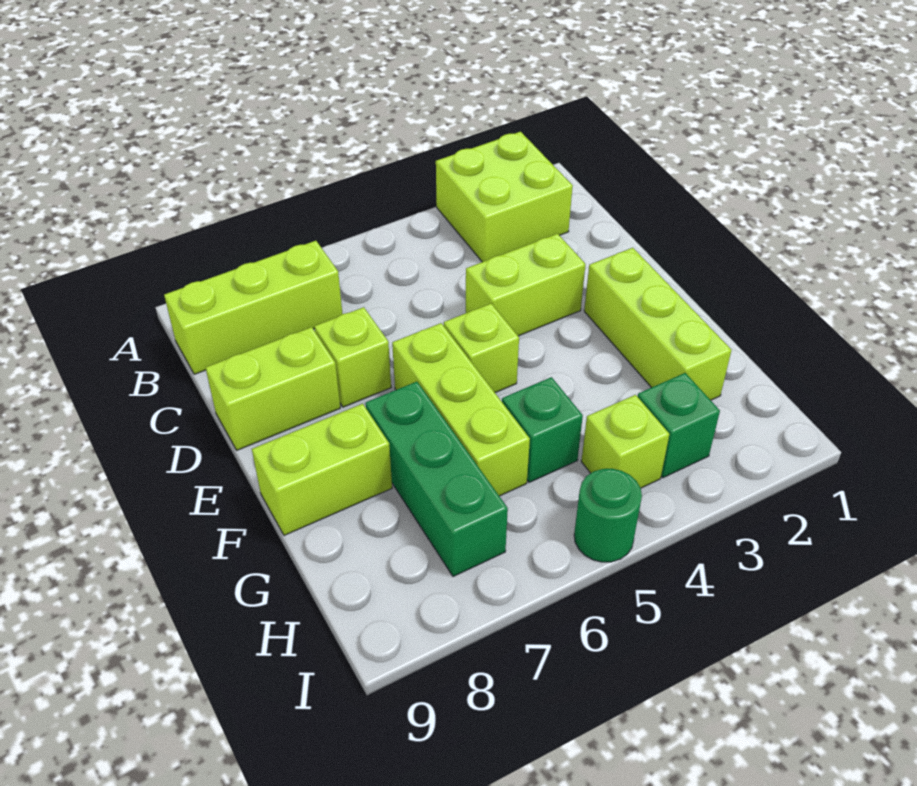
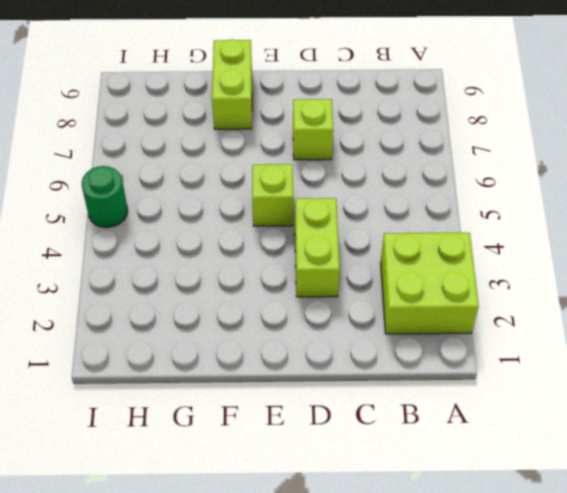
none -> lime brick B7:B9 level 1
none -> lime brick D8:D9 level 1
none -> lime brick E2:G2 level 1

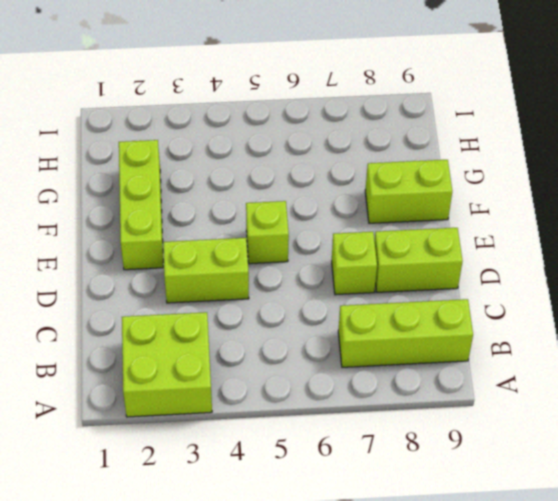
none -> lime brick E6:G6 level 1
none -> green brick F7:H7 level 1
none -> green brick G5 level 1

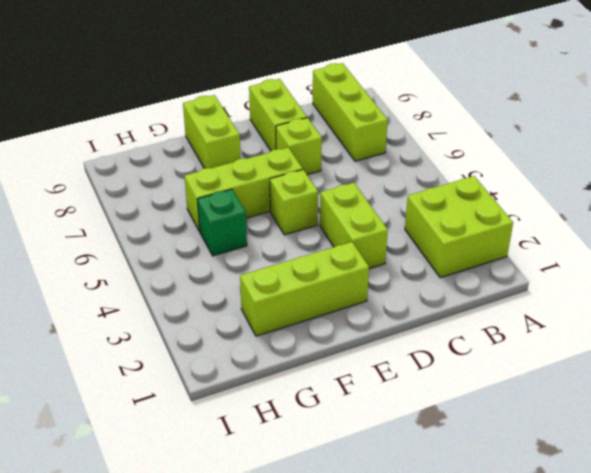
none -> green brick F7:H7 level 1
none -> green brick H3 level 1
none -> lime brick H4 level 1

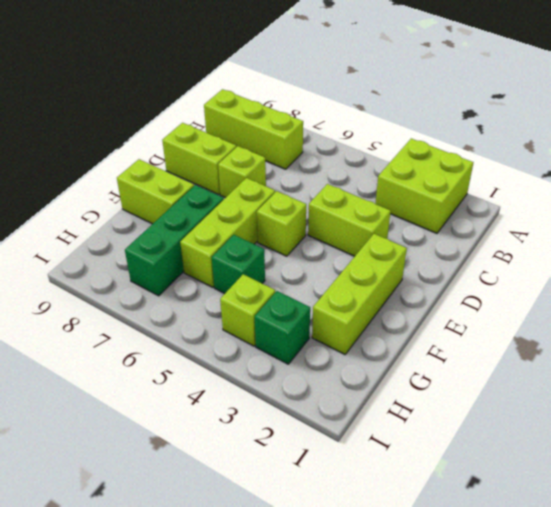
none -> green round brick I5 level 1

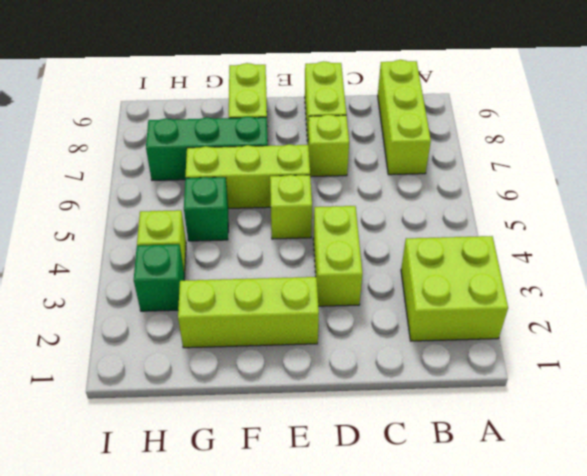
none -> green round brick I5 level 1

